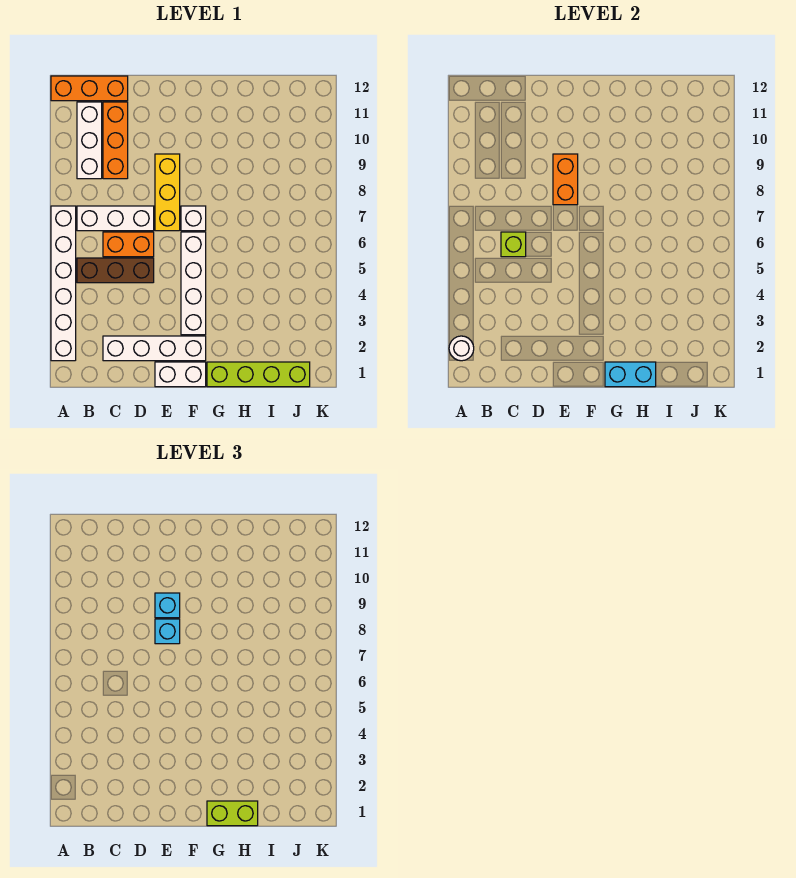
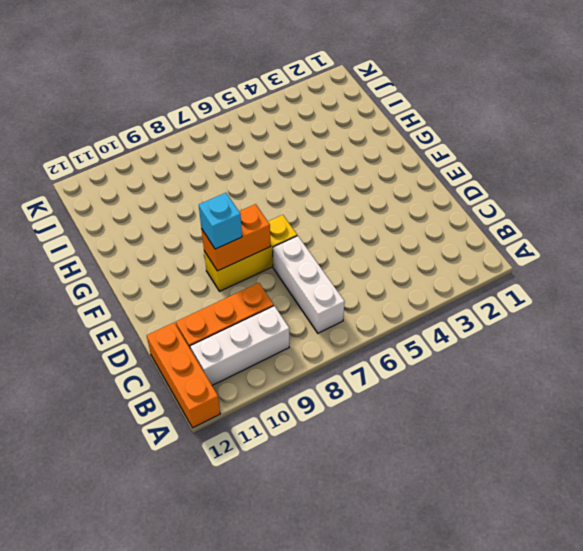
none -> white brick A2:A7 level 1
none -> brown brick B5:D5 level 1
none -> white brick C2:F2 level 1

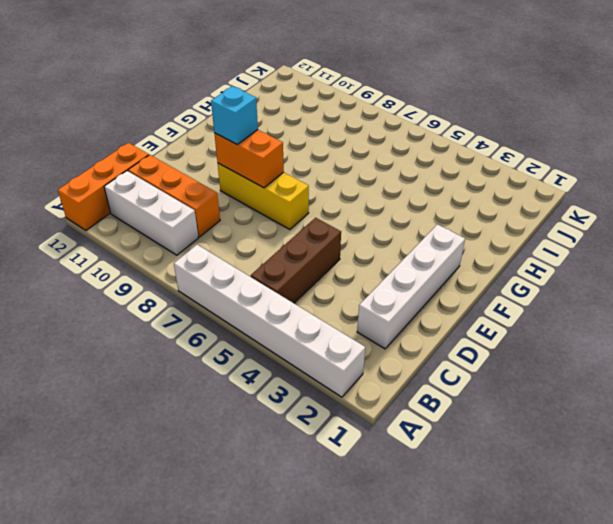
none -> white brick B7:D7 level 1
none -> orange brick C6:D6 level 1
none -> white brick E1:F1 level 1

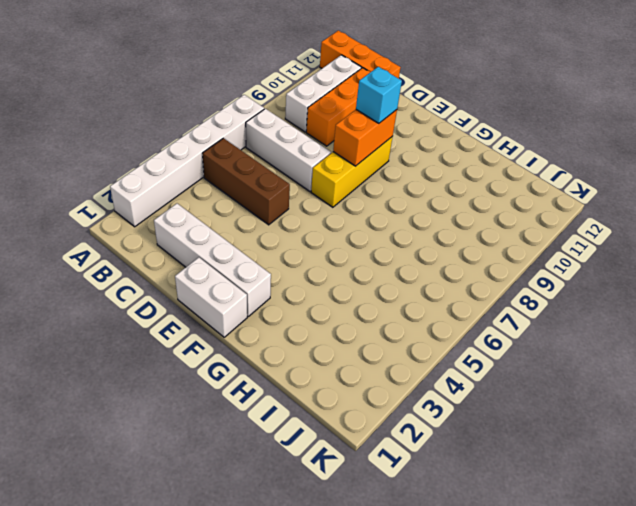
none -> orange brick C6:D6 level 1
none -> white brick F3:F6 level 1
none -> white brick F7 level 1

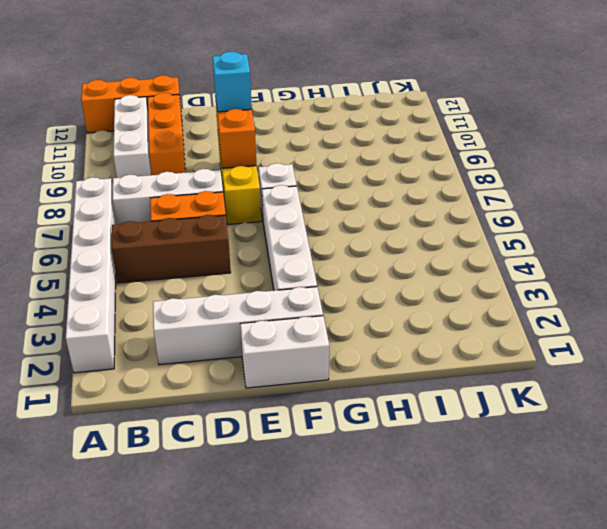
none -> lime brick G1:J1 level 1
none -> white round brick A2 level 2
none -> lime brick C6 level 2

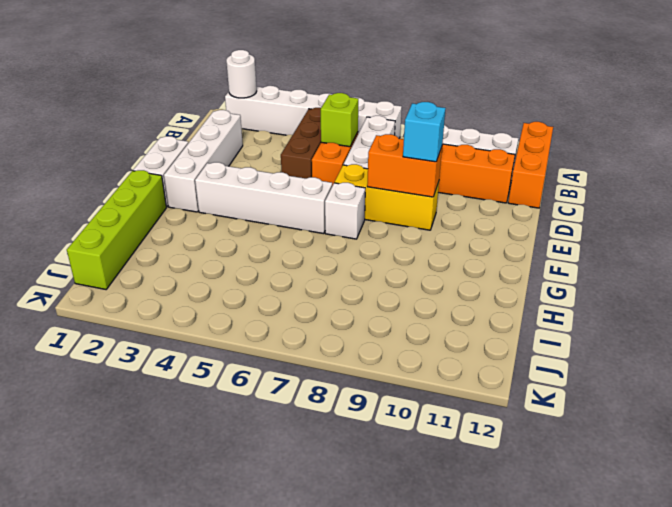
none -> cyan brick G1:H1 level 2
none -> cyan brick E8 level 3
none -> lime brick G1:H1 level 3

